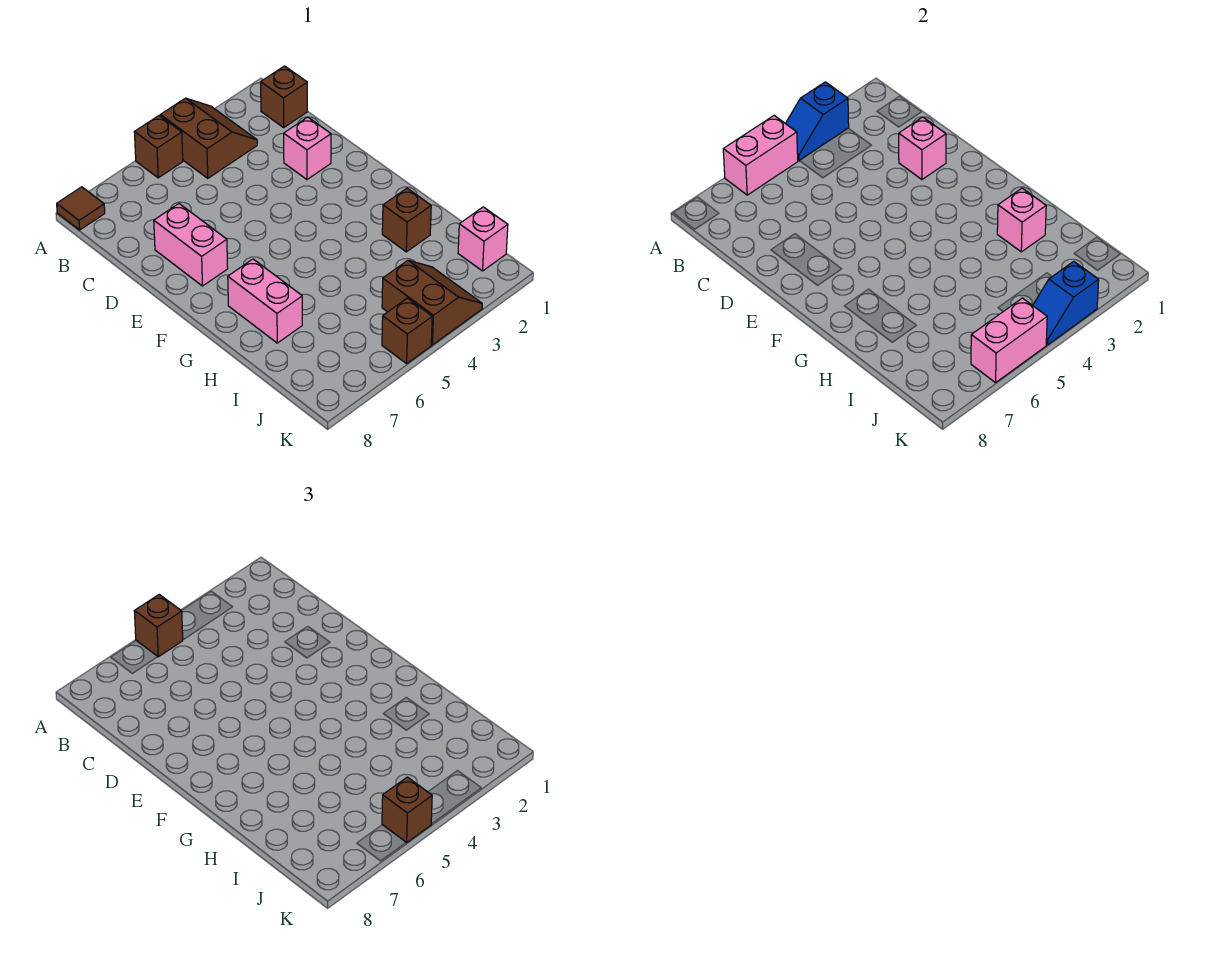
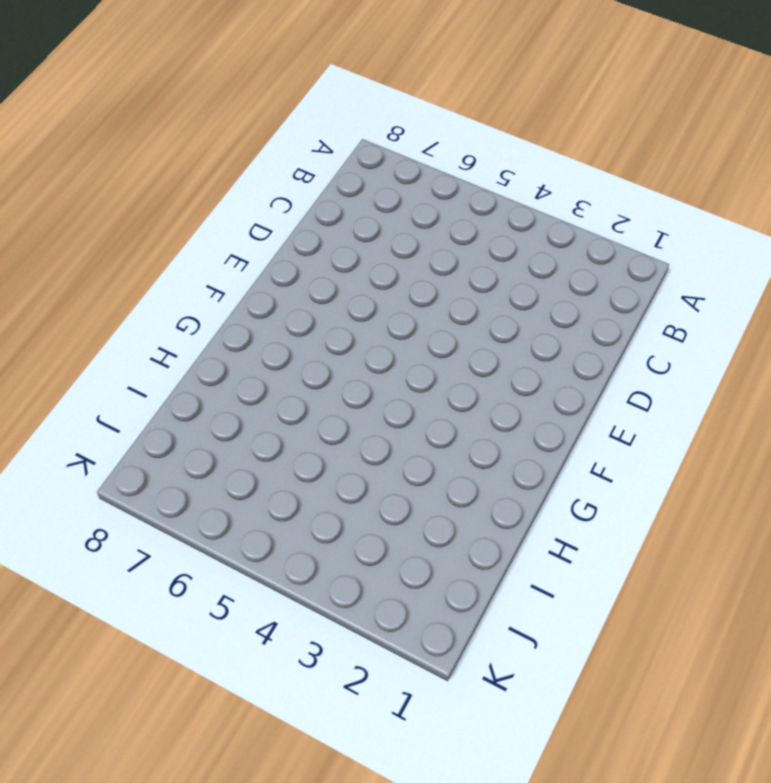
none -> brown slope A3:B4 level 1 top 4
none -> brown brick A5 level 1
none -> brown tile A8 level 1

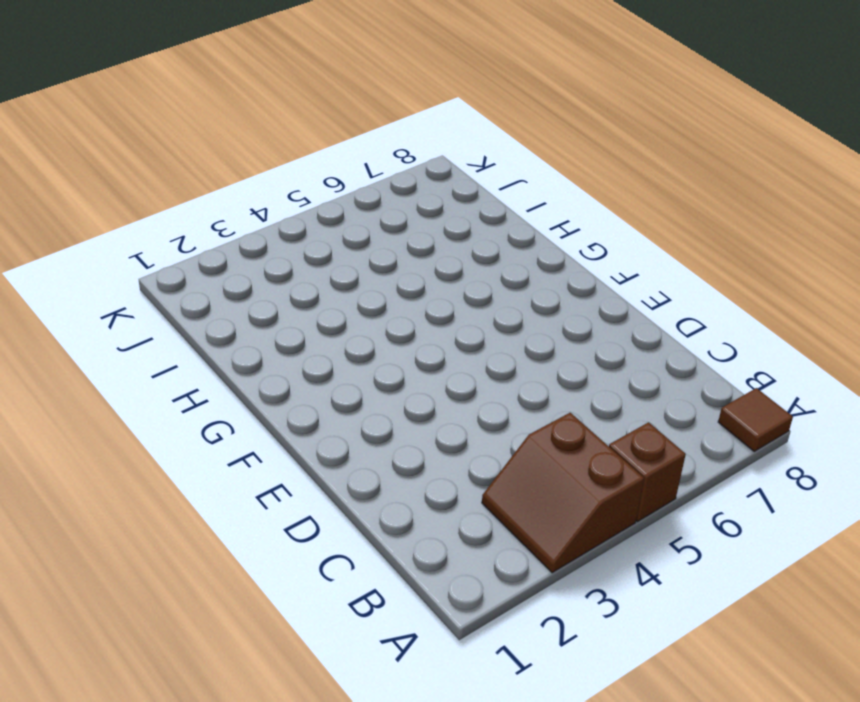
none -> brown brick B1 level 1
none -> pink brick D2 level 1
none -> pink brick D7:E7 level 1

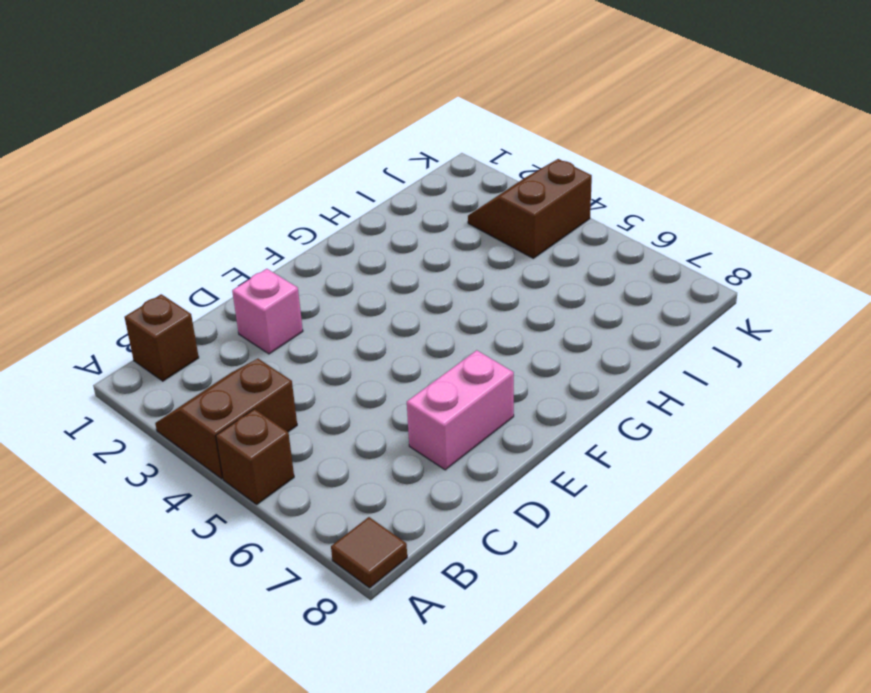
none -> pink brick G7:H7 level 1
none -> brown brick H2 level 1
none -> pink brick J1 level 1

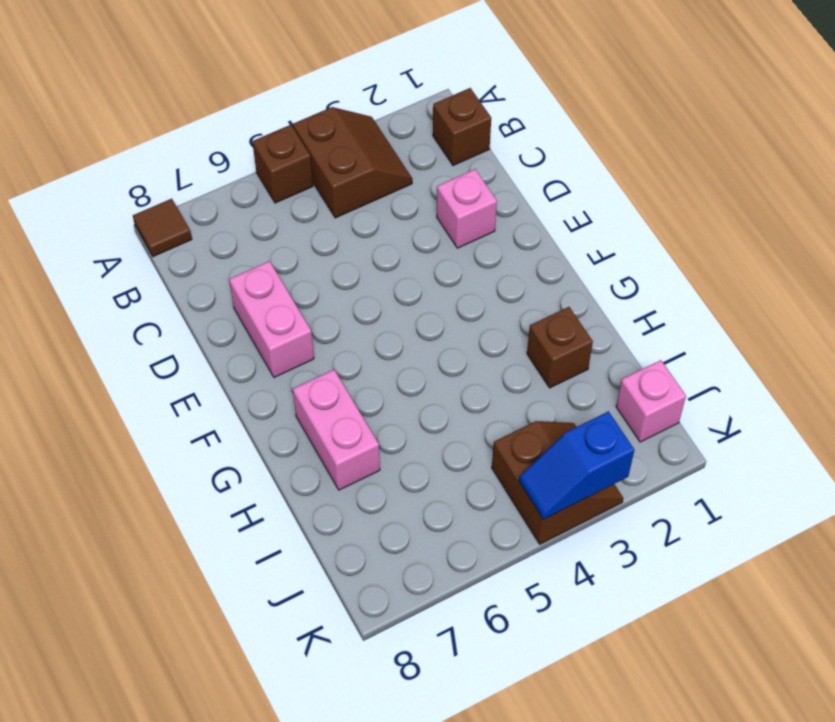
none -> brown brick K5 level 1
none -> blue slope A3:A4 level 2 top 3
none -> pink brick A5:A6 level 2

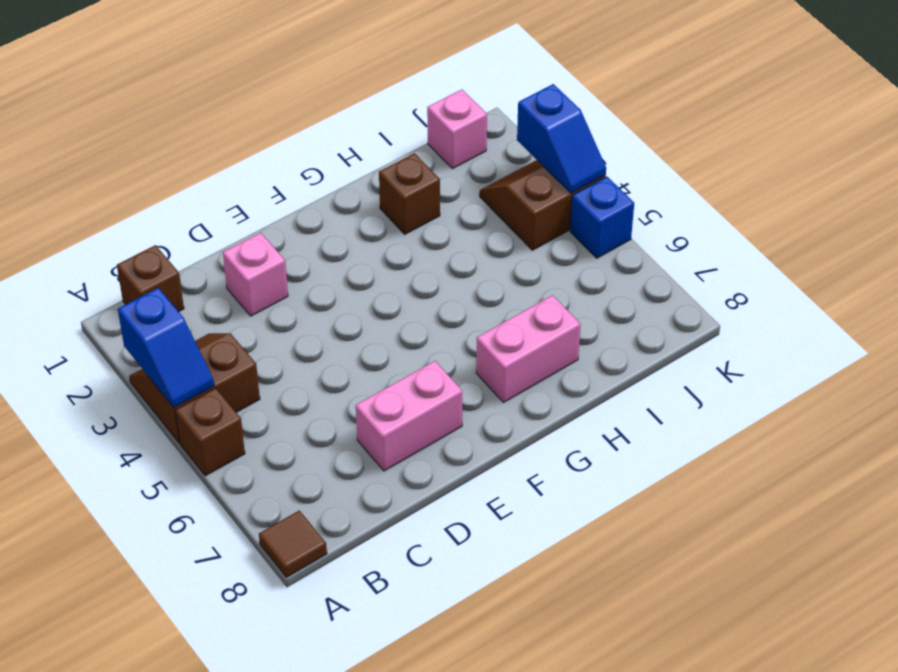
blue brick K5 level 1 -> brown brick K5 level 1
none -> pink brick A5:A6 level 2
none -> pink brick D2 level 2
none -> pink brick H2 level 2

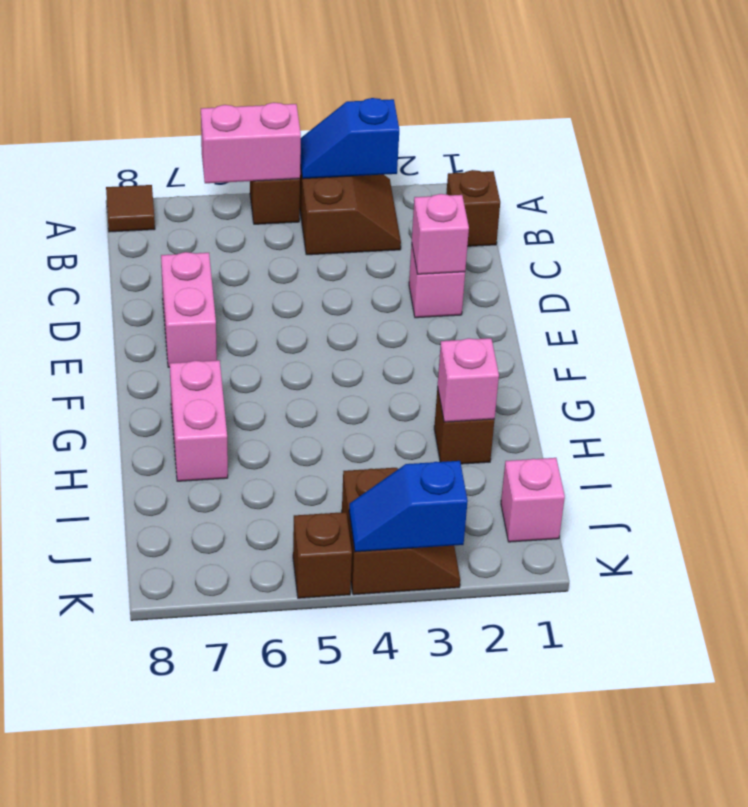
none -> pink brick K5:K6 level 2
none -> brown brick A5 level 3
none -> brown brick K5 level 3

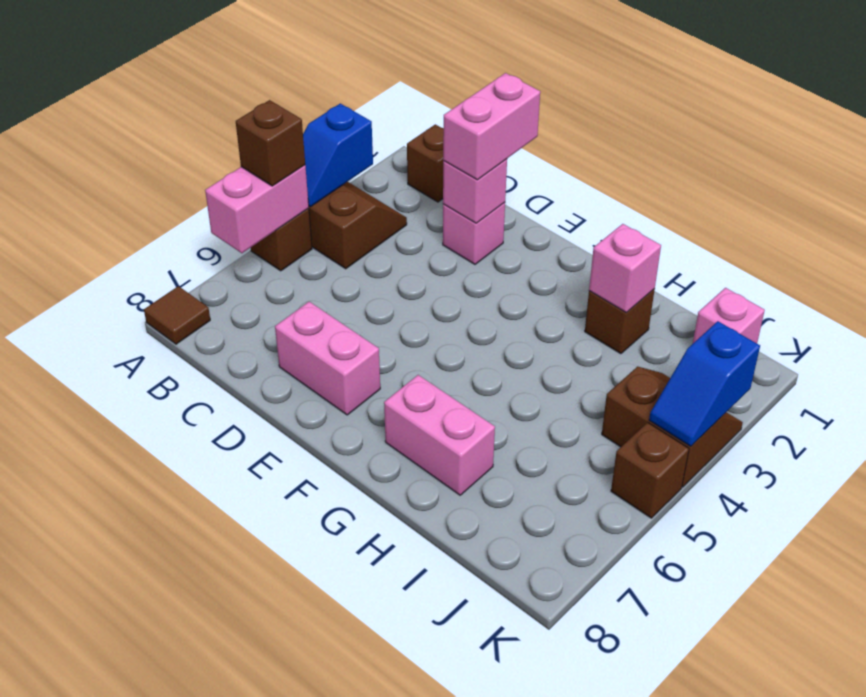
pink brick D1:D2 level 3 -> pink brick K5:K6 level 2
none -> brown brick K5 level 3

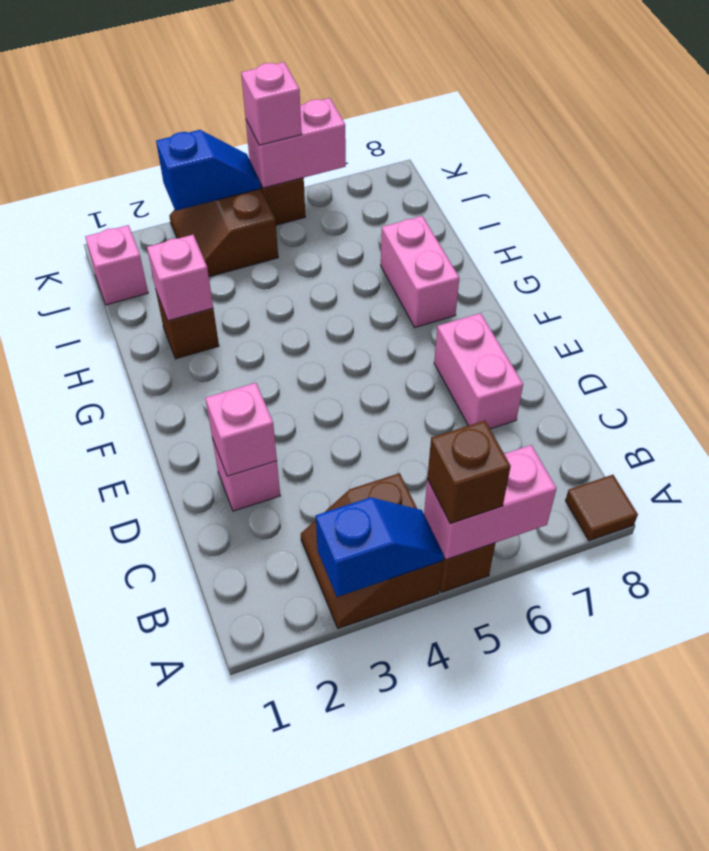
pink brick K5 level 3 -> brown brick K5 level 3
none -> brown brick B1 level 1

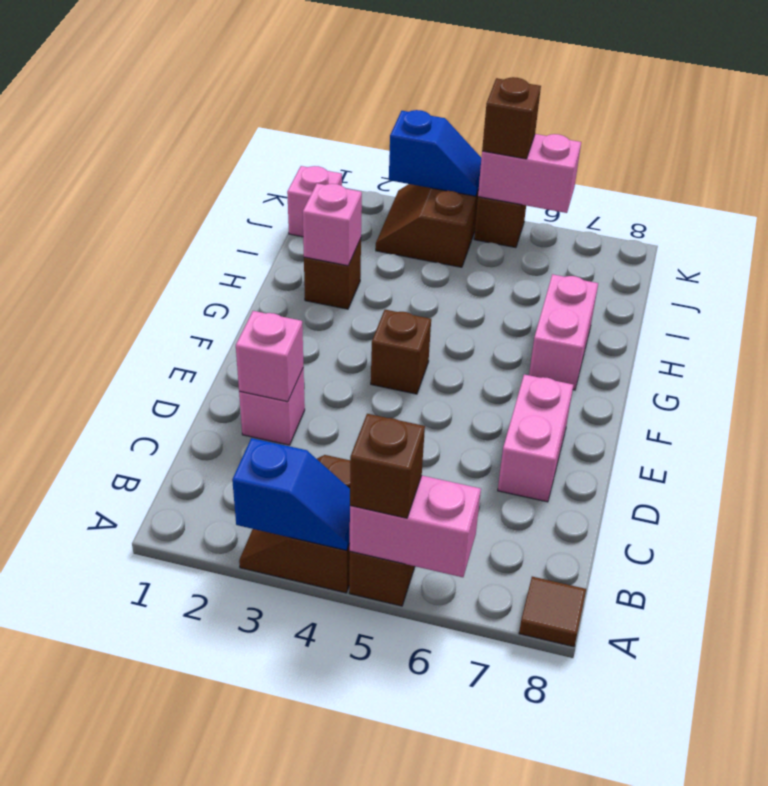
brown brick F4 level 1 -> brown brick B1 level 1

